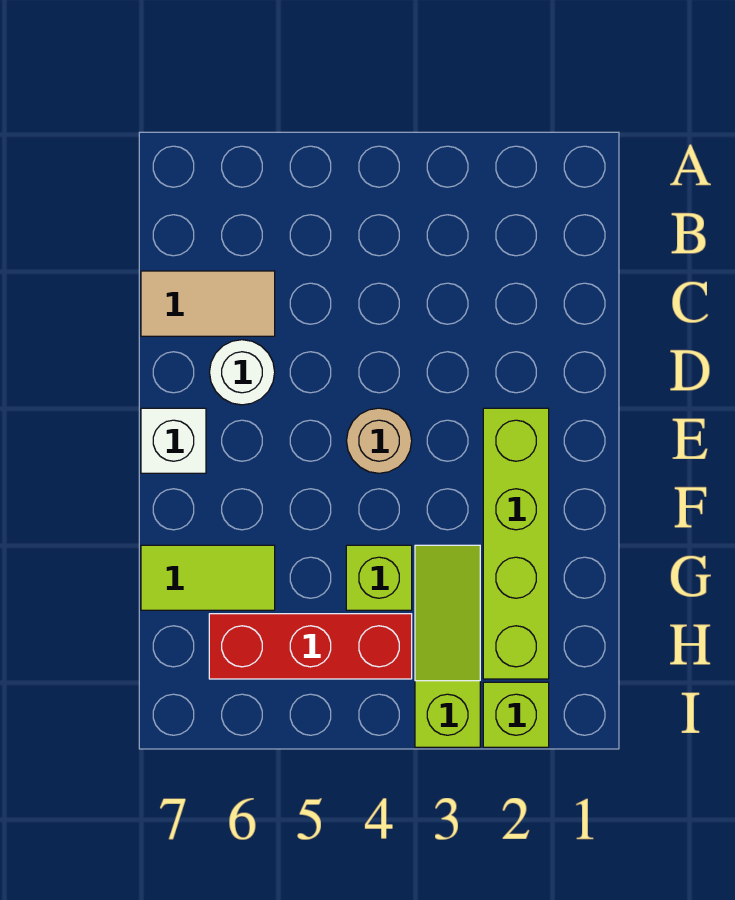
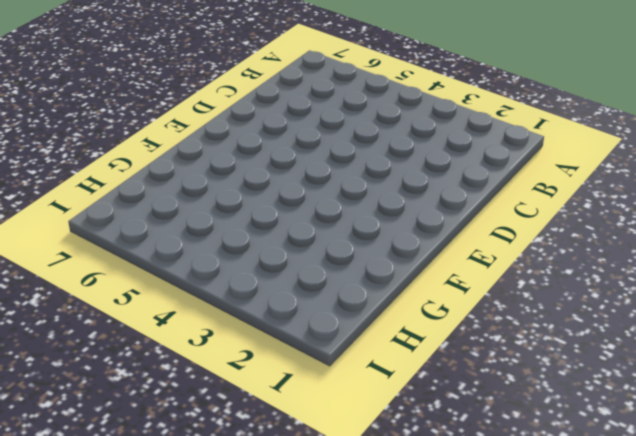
none -> tan tile C6:C7 level 1
none -> white round brick D6 level 1

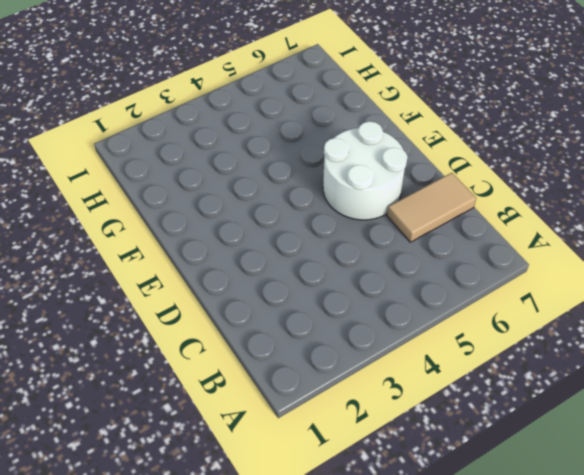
white round brick D5:E6 level 1 -> white round brick D6 level 1
none -> lime brick E2:H2 level 1
none -> tan round brick E4 level 1

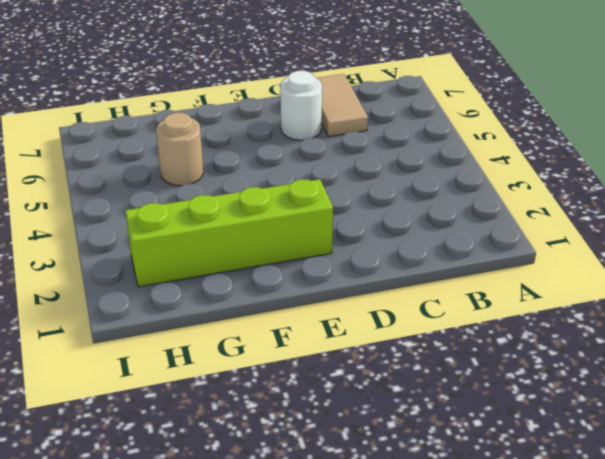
tan round brick G5 level 1 -> tan round brick E4 level 1
none -> white brick E7 level 1
none -> lime slope G3:I3 level 1 top I

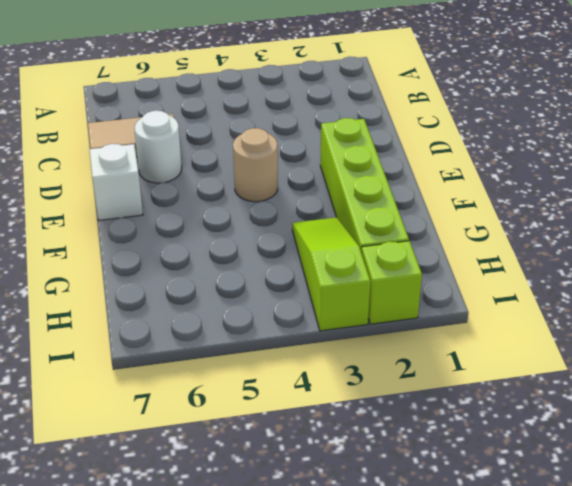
none -> lime brick G4 level 1
none -> lime tile G6:G7 level 1

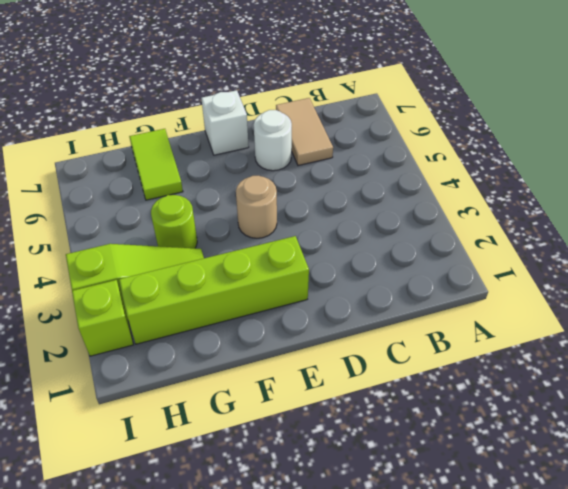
lime round brick G4 level 1 -> lime brick G4 level 1
none -> red brick H4:H6 level 1

